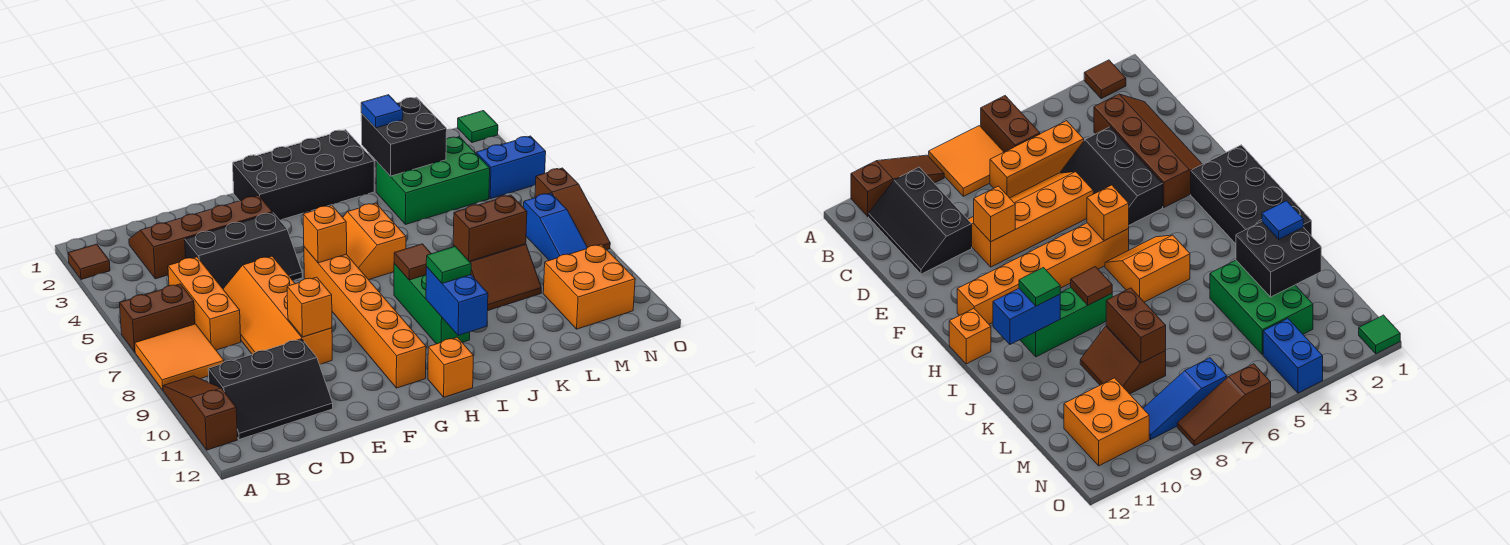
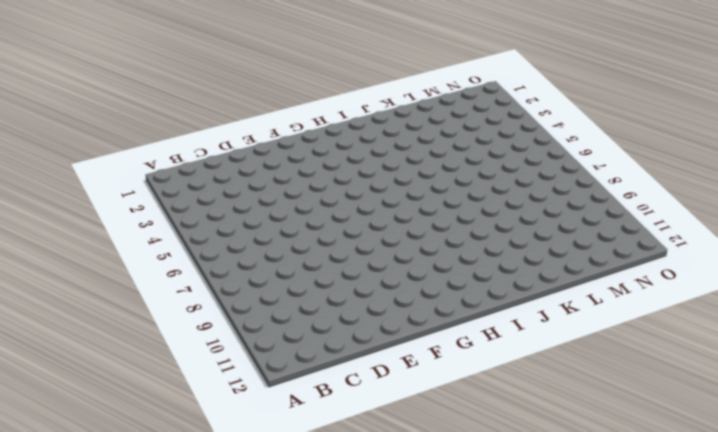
none -> brown tile A2 level 1
none -> brown brick A6:B6 level 1
none -> orange tile A7:B8 level 1

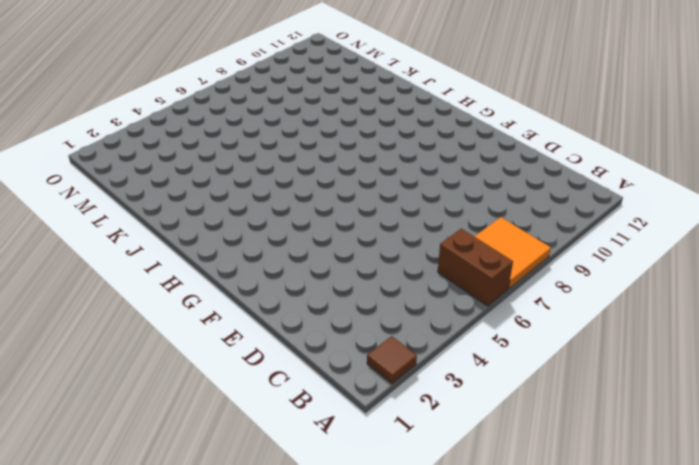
none -> brown slope A9:A11 level 1 top 11
none -> black slope B10:D11 level 1 top 10
none -> brown slope C2:F3 level 1 top 3

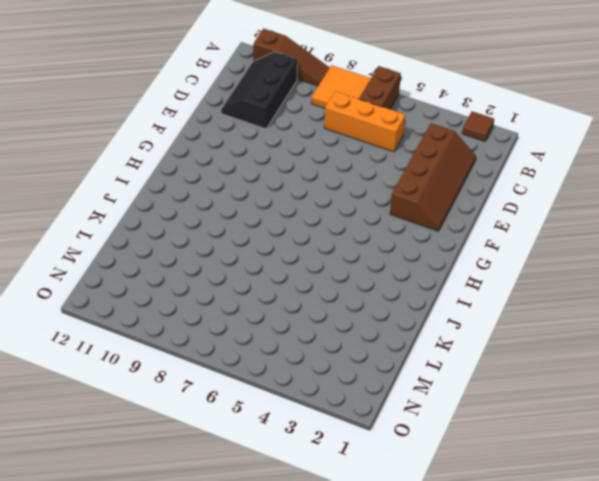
none -> black slope D4:F5 level 1 top 4
none -> orange slope D6:E9 level 1 top E
none -> black brick G1:J2 level 1

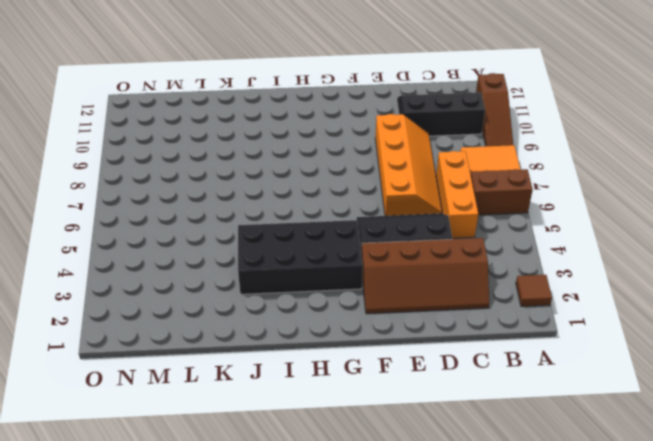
black brick G3:J4 level 1 -> black brick G1:J2 level 1
none -> orange brick G6:G11 level 1
none -> orange slope H5:I6 level 1 top I
none -> orange brick H12 level 1

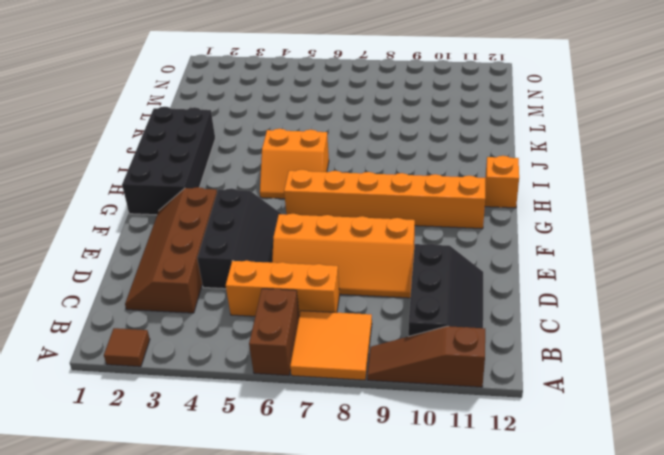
none -> green brick I8:I10 level 1
none -> green brick K3:M4 level 1
none -> brown slope K8:L9 level 1 top 8

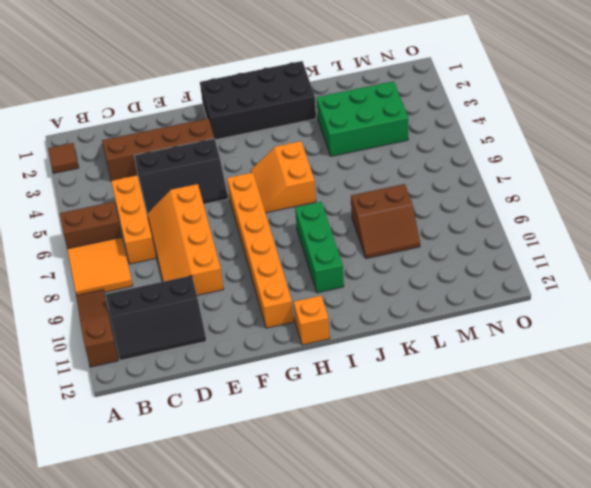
none -> orange brick M10:N11 level 1
none -> blue brick N4:O4 level 1
none -> blue slope N7:N9 level 1 top 7

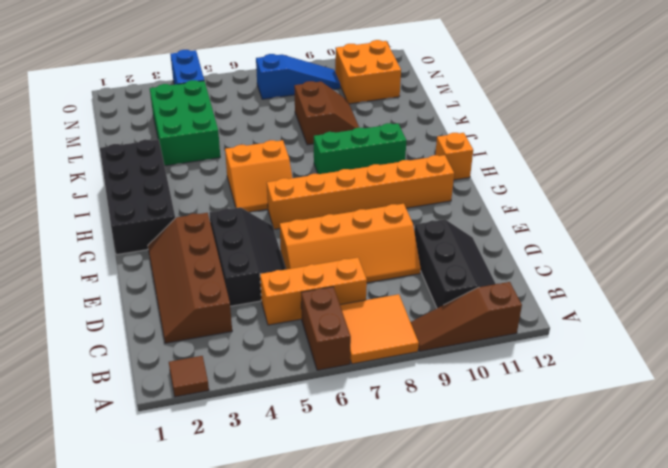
none -> green tile O1 level 1
none -> brown slope O6:O8 level 1 top 6
none -> orange brick E9 level 2

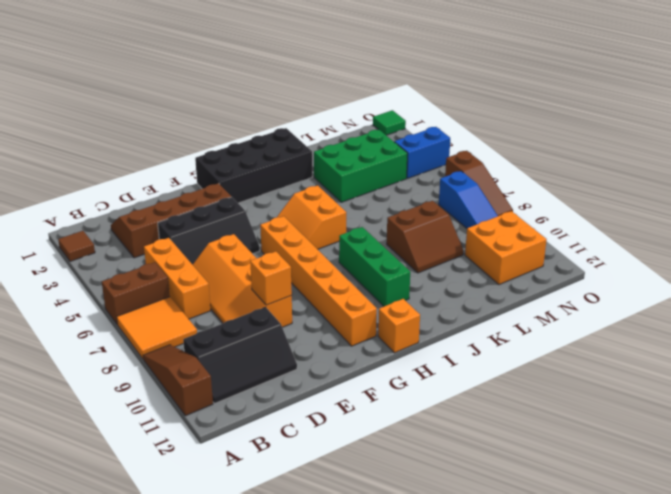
none -> orange brick G6 level 2
none -> brown tile I8 level 2
none -> blue brick I10:I11 level 2

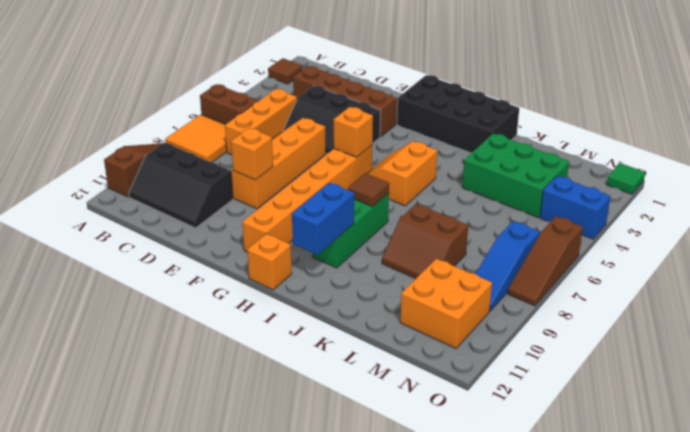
none -> black brick K2:L3 level 2
none -> brown brick K8:L8 level 2
none -> green tile I10 level 3

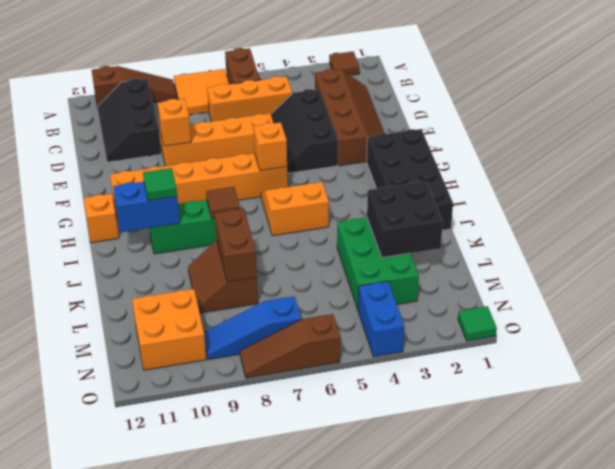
none -> blue tile K2 level 3

